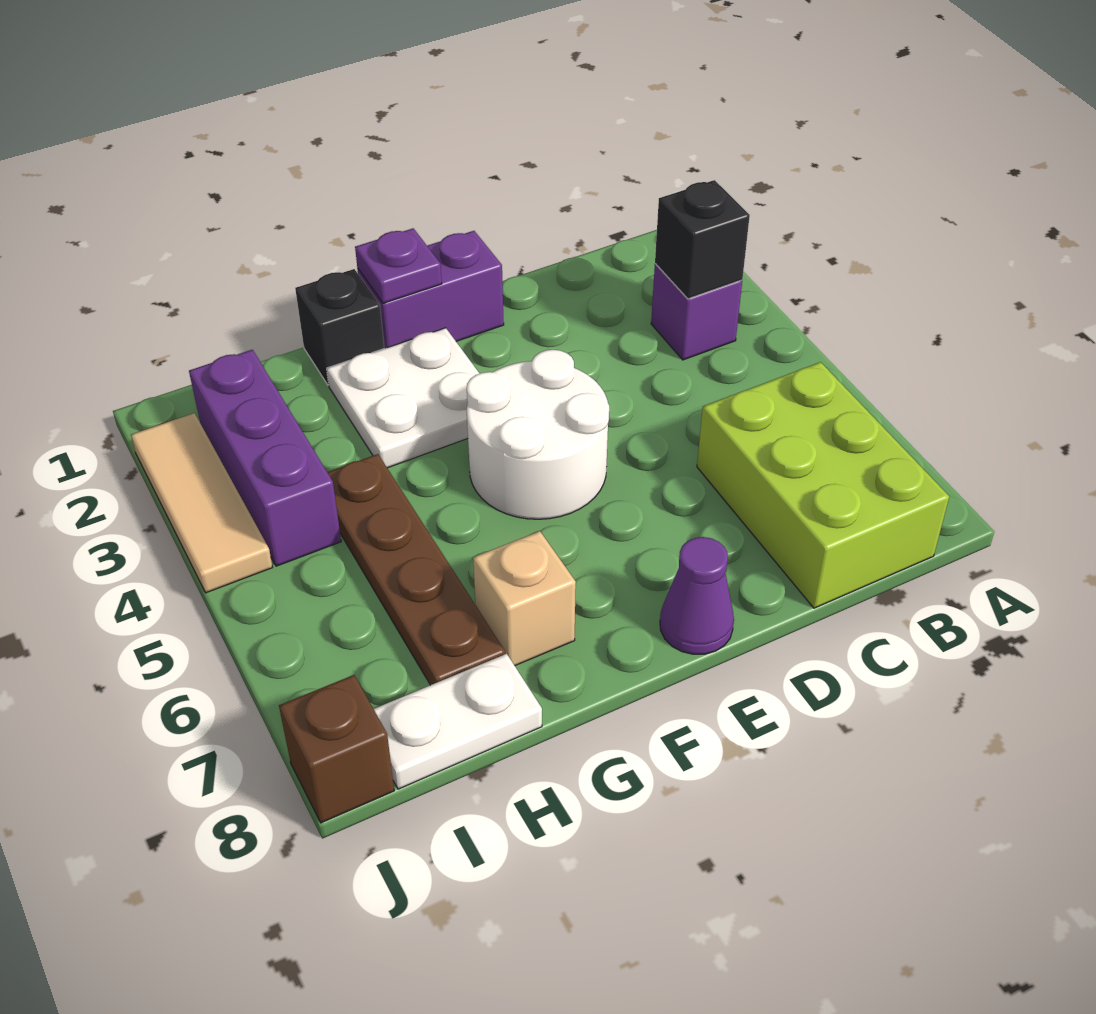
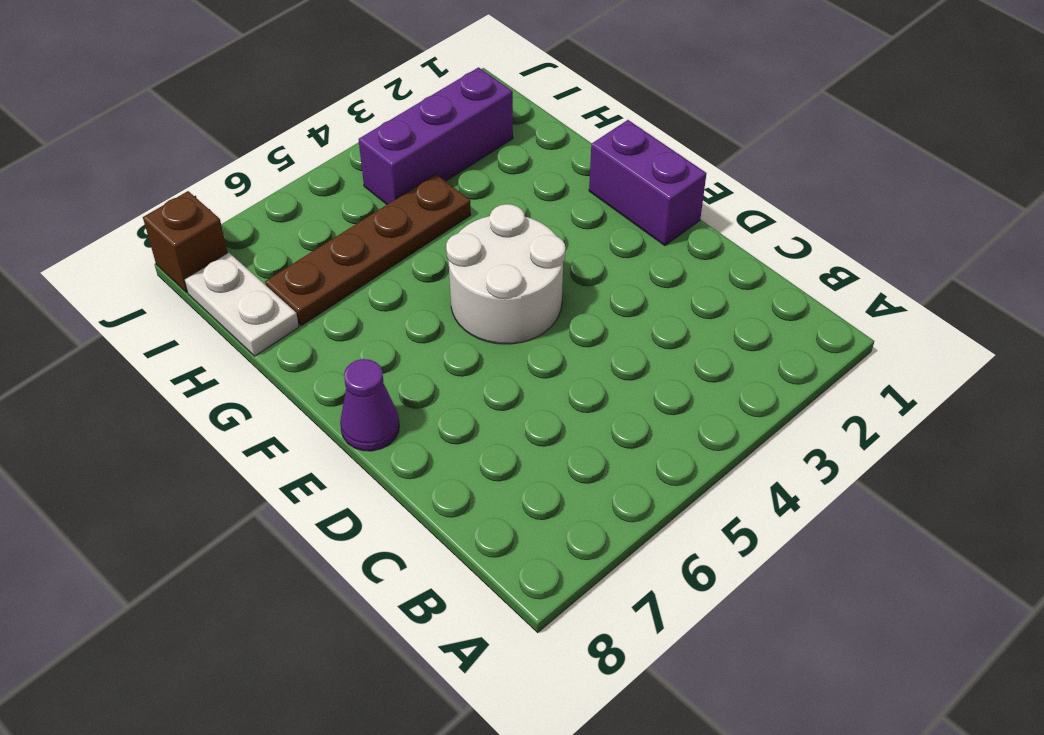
none -> purple brick B3 level 1
none -> lime brick B6:C8 level 1
none -> white plate F2:G3 level 1

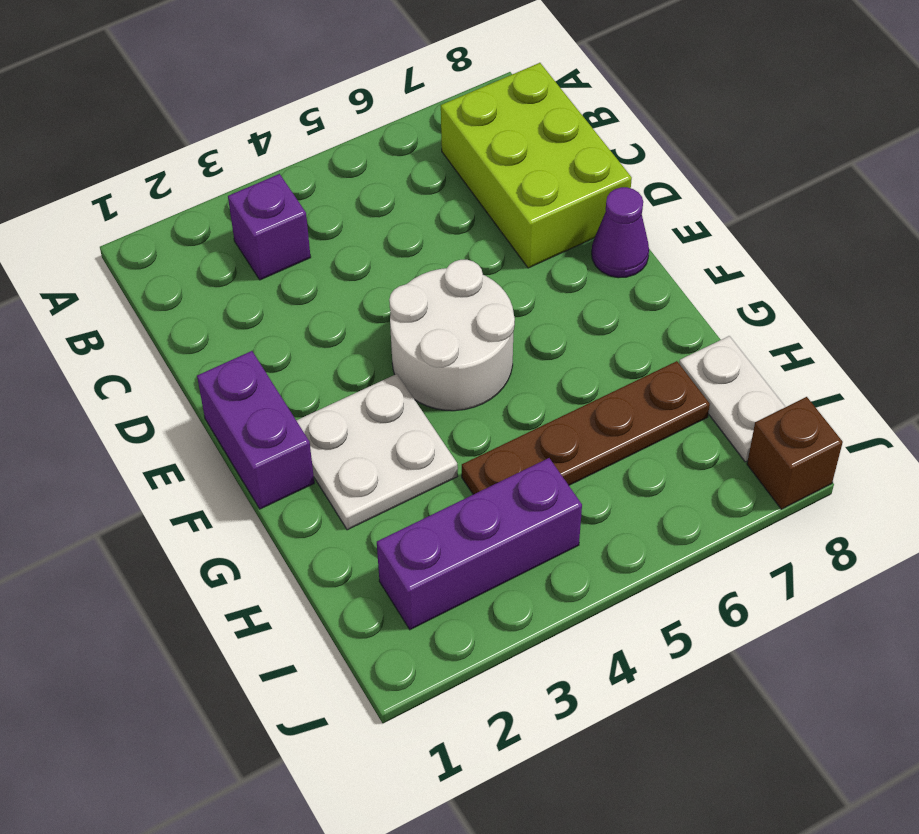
lime brick B7:D8 level 1 -> lime brick B6:C8 level 1
none -> black brick G1 level 1
none -> tan brick G7 level 1
none -> tan tile J2:J4 level 1

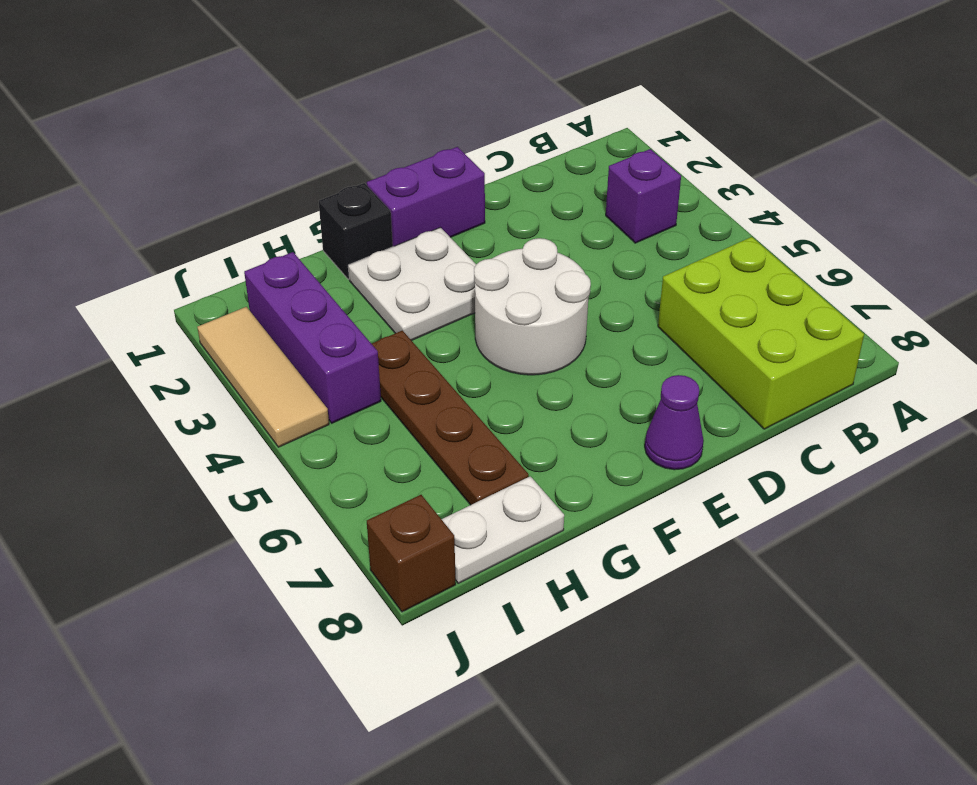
none -> tan brick G7 level 1
none -> black brick B3 level 2
none -> purple plate F1 level 2

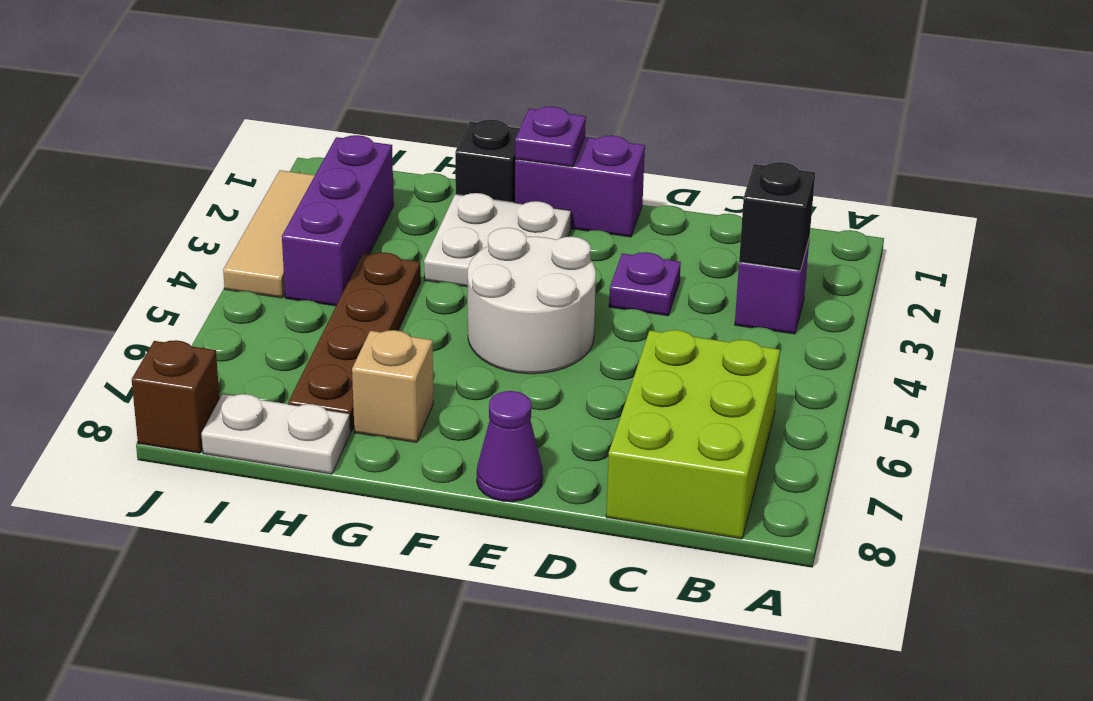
purple plate D3 level 1 -> none

